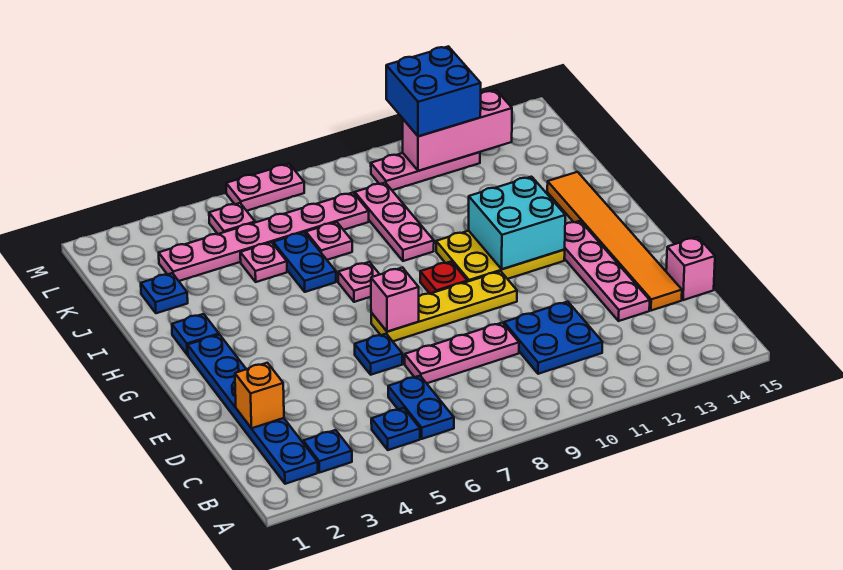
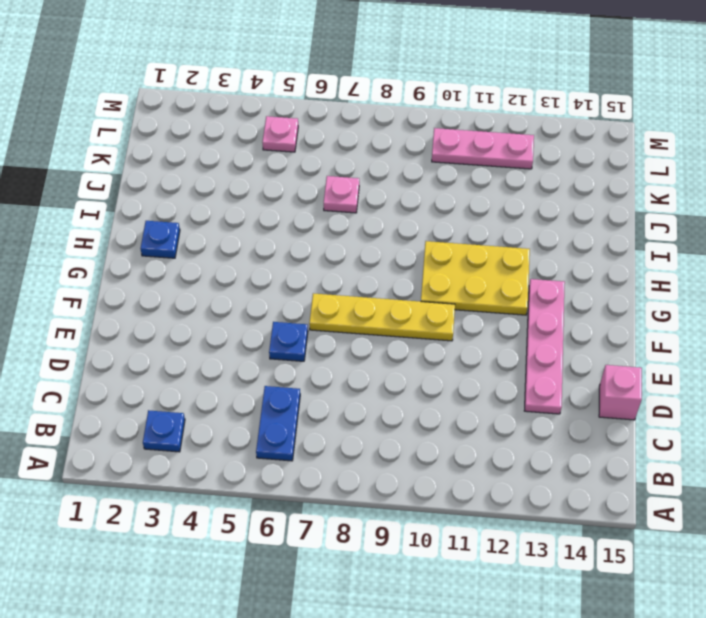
none -> blue plate B2:G2 level 1
none -> blue plate B5 level 1
none -> blue plate C10:D11 level 1

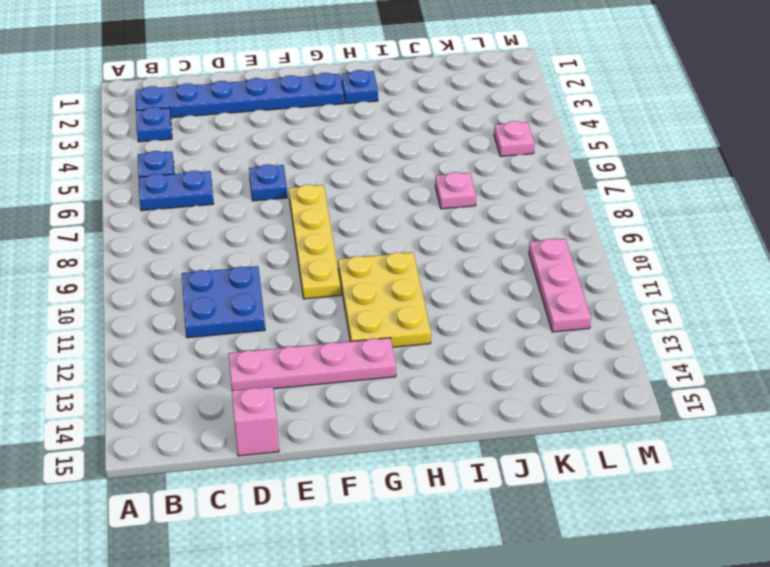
none -> pink plate D7:D9 level 1
none -> orange tile D14:I14 level 1
none -> red plate G9 level 1

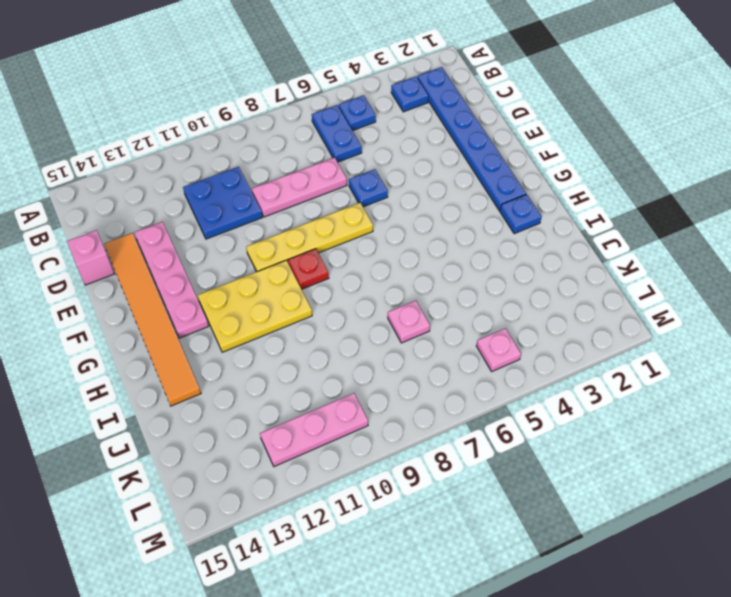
none -> pink plate H7 level 1
none -> blue plate I6:J6 level 1
none -> pink plate I9:K9 level 1

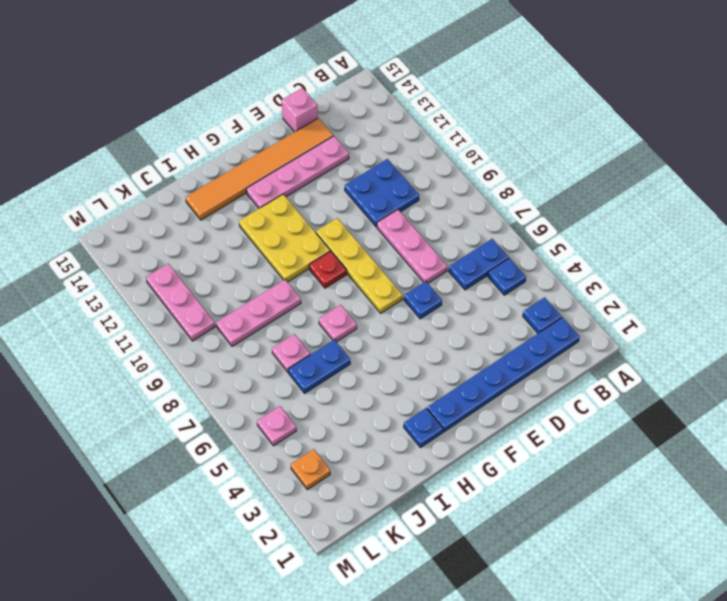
orange plate L3 level 1 -> none
none -> blue plate J2 level 1
none -> pink plate J5 level 1
none -> pink plate K3:K8 level 1

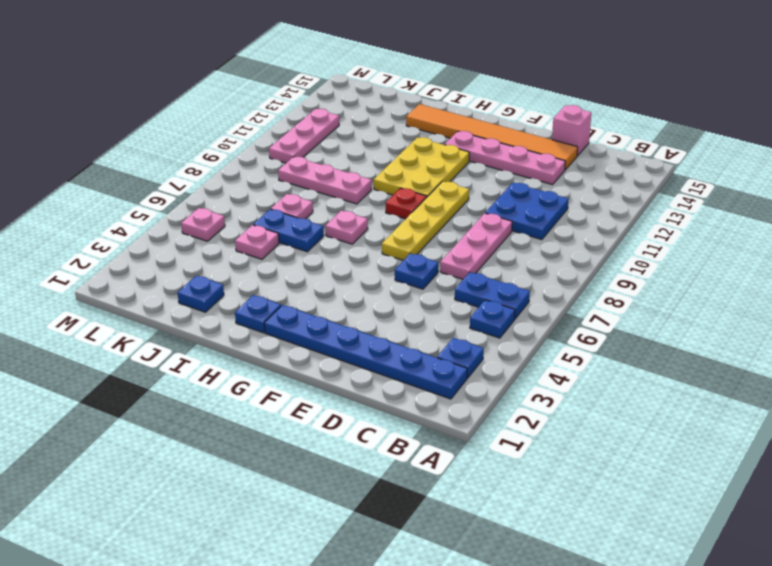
none -> pink plate K3:K8 level 1
none -> pink plate M6:M7 level 1
none -> orange brick D2 level 2

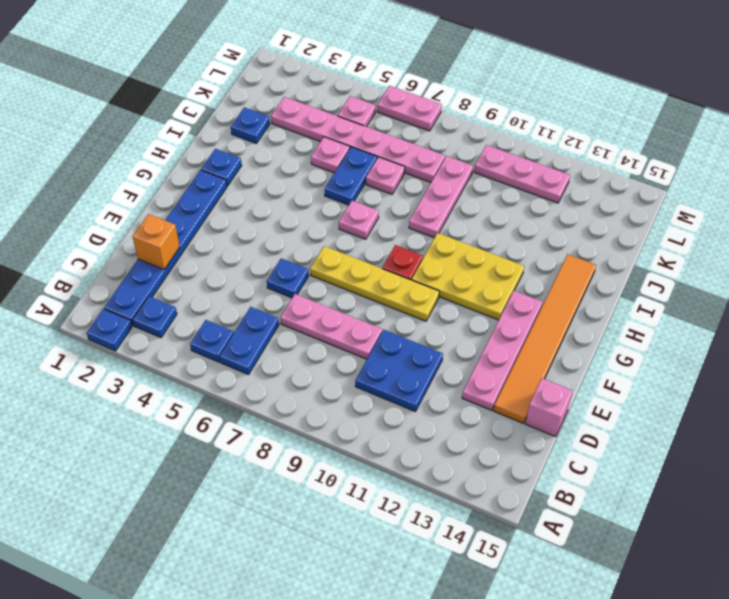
blue plate A2 level 1 -> none
none -> pink brick F7 level 2
none -> cyan brick G11:H12 level 2
none -> pink brick L11:L13 level 2

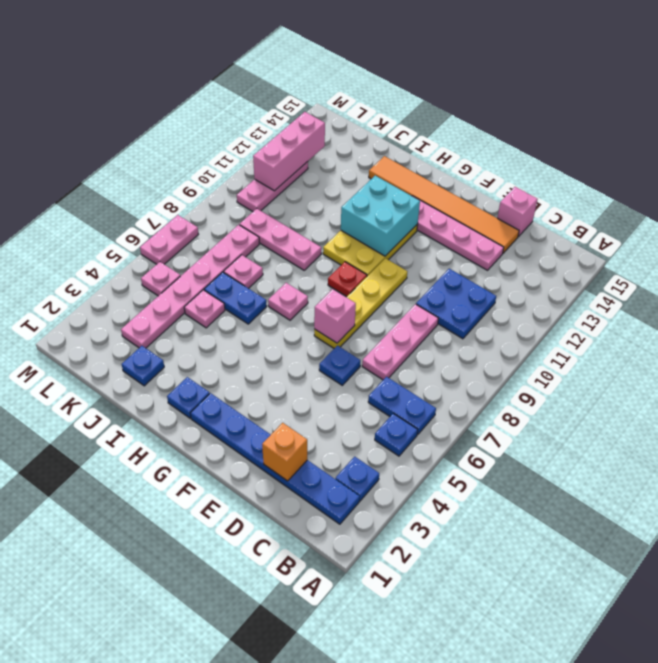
none -> blue brick L11:M12 level 3

